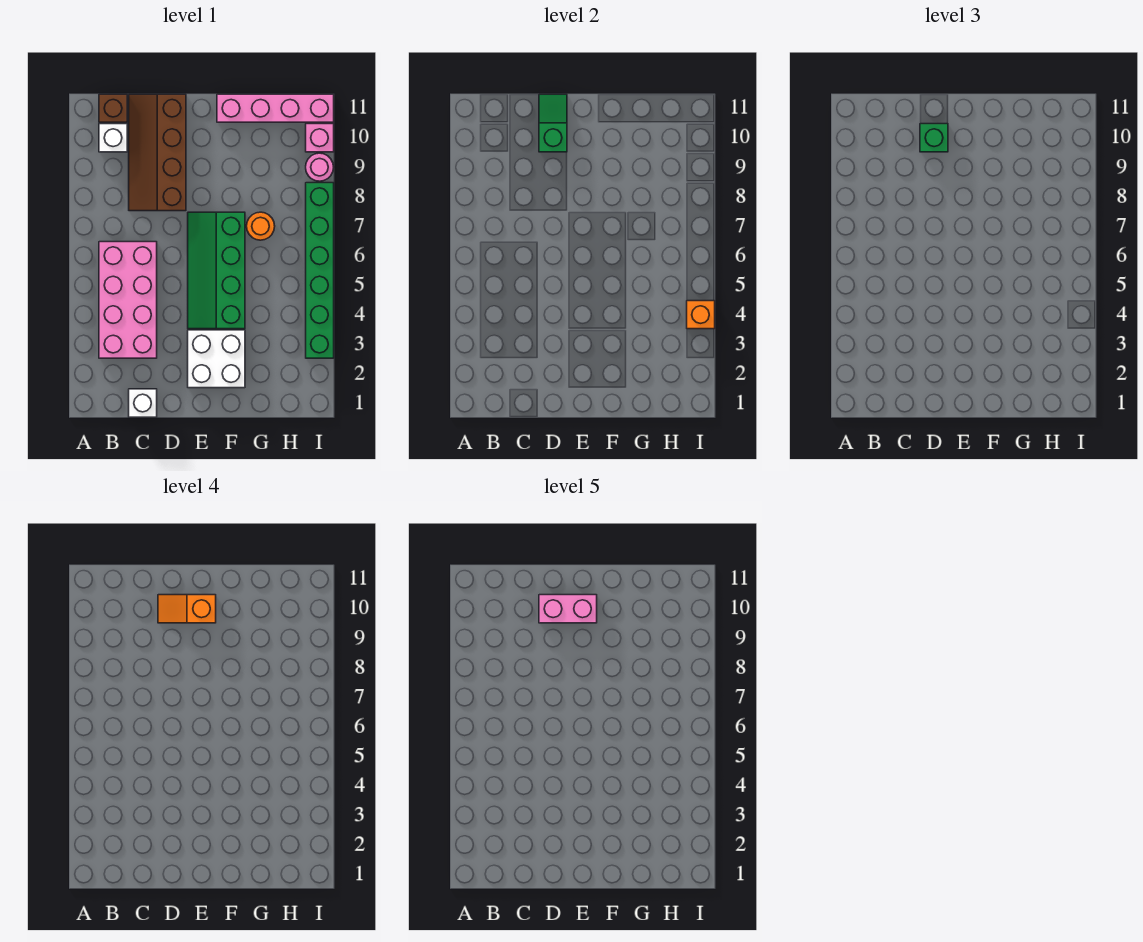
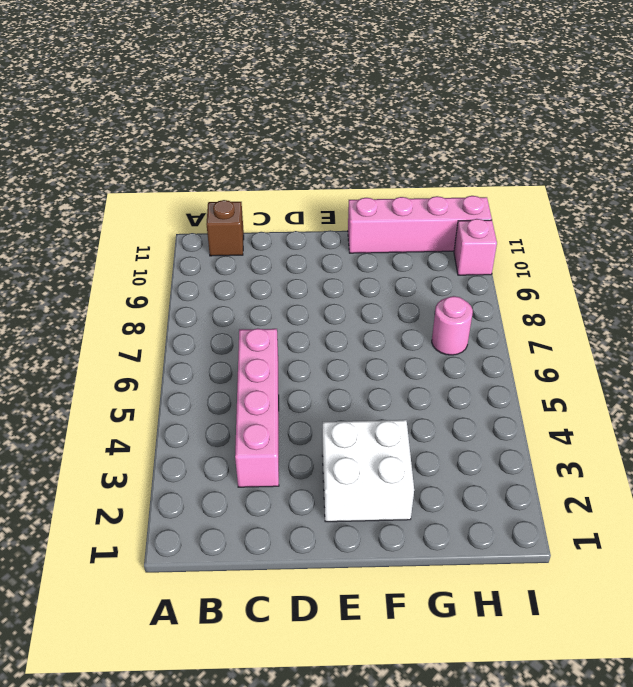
pink brick C3:C6 level 1 -> pink brick B3:C6 level 1
pink round brick H7 level 1 -> pink round brick I9 level 1
none -> white brick B10 level 1
none -> white brick C1 level 1
none -> brown slope C8:D11 level 1 top D

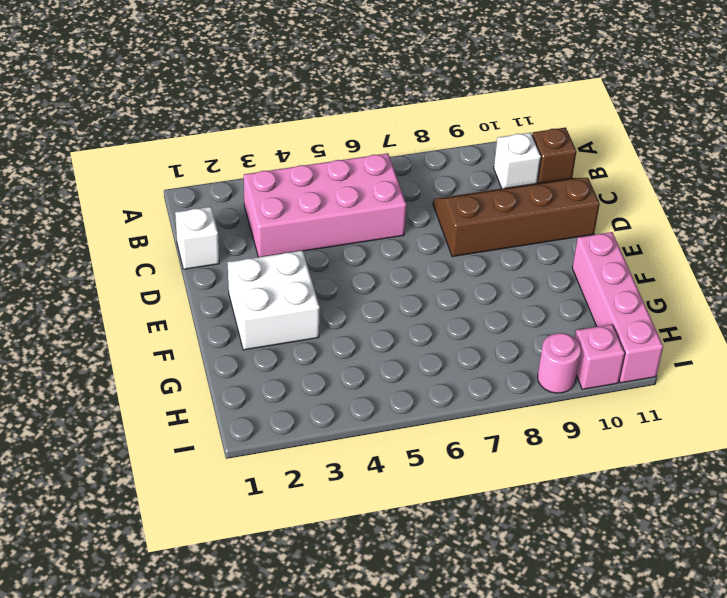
none -> green slope E4:F7 level 1 top F
none -> orange round brick G7 level 1
none -> green brick I3:I8 level 1

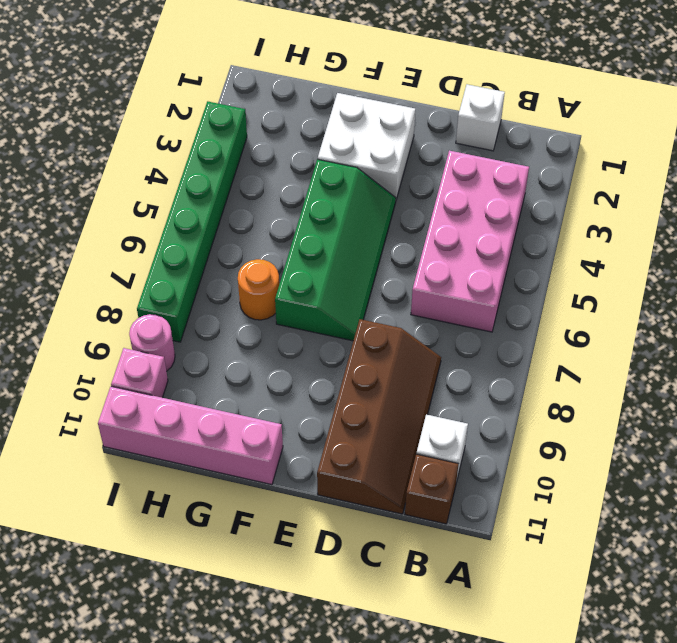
none -> green slope D10:D11 level 2 top 10
none -> orange brick I4 level 2
none -> green brick D10 level 3

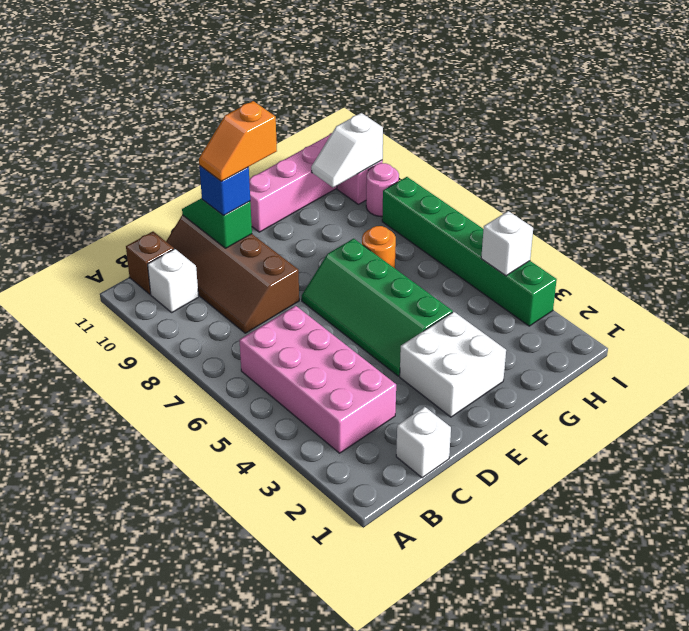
blue brick D10 level 3 -> green brick D10 level 3
white slope H10:I10 level 2 top I -> none
white brick I4 level 2 -> orange brick I4 level 2
none -> pink brick D10:E10 level 5

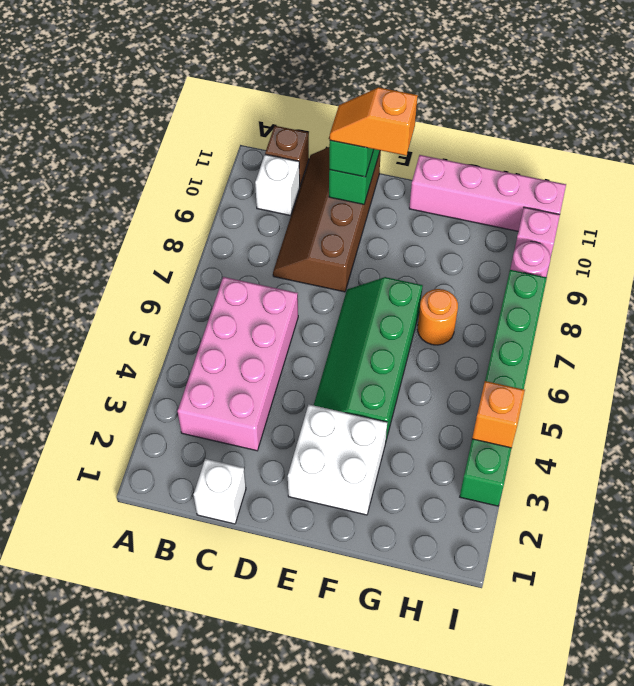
none -> pink brick D10:E10 level 5

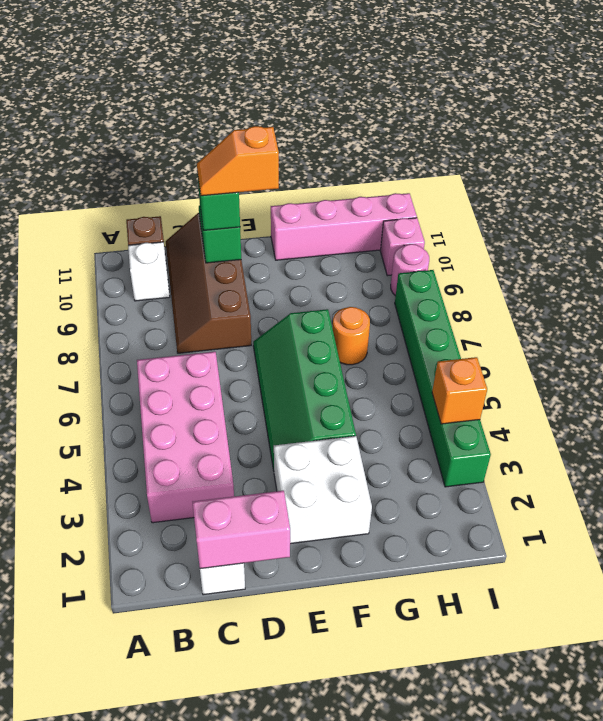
pink brick C1:D1 level 2 -> pink brick D10:E10 level 5

